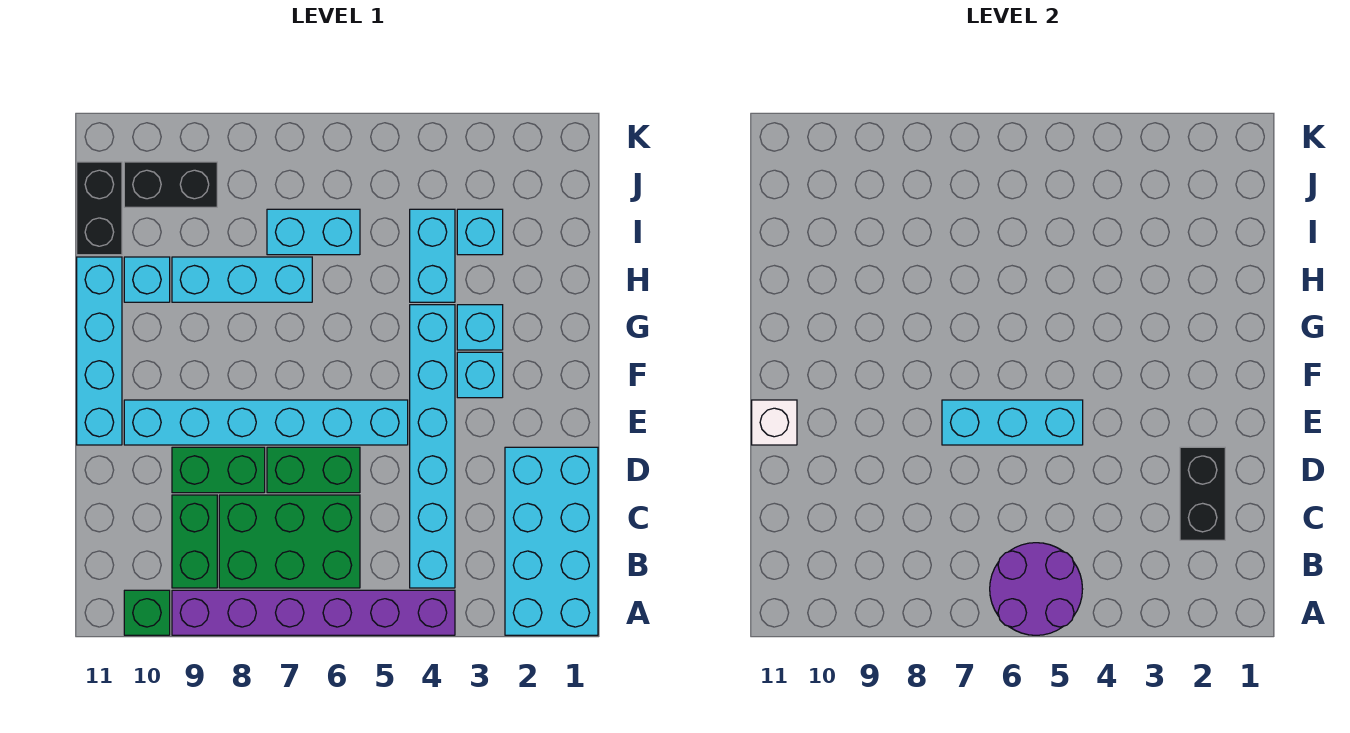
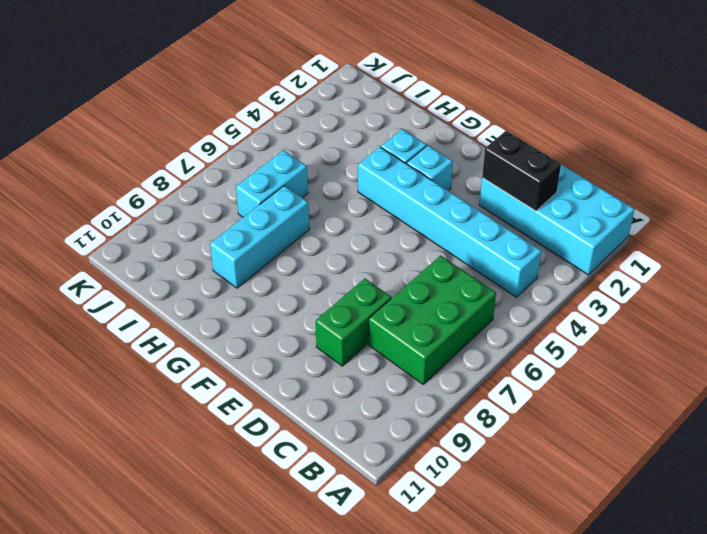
none -> purple brick A4:A9 level 1
none -> green brick A10 level 1
none -> green brick B9:C9 level 1

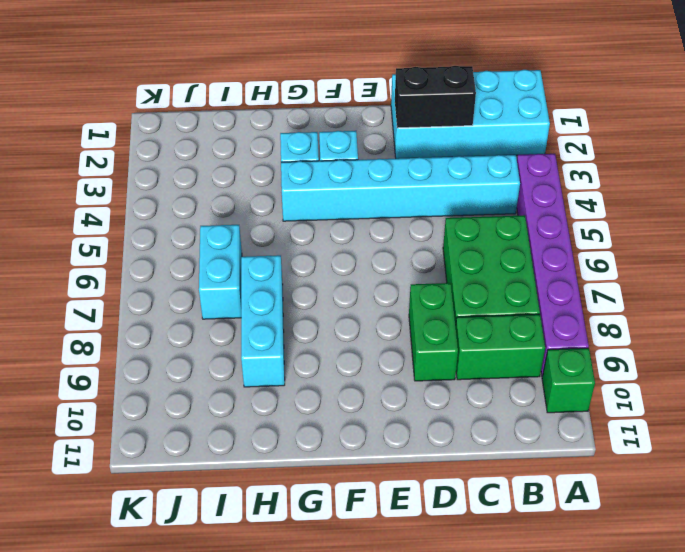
none -> green brick D6:D7 level 1
none -> cyan brick E5:E10 level 1
none -> cyan brick E11:H11 level 1

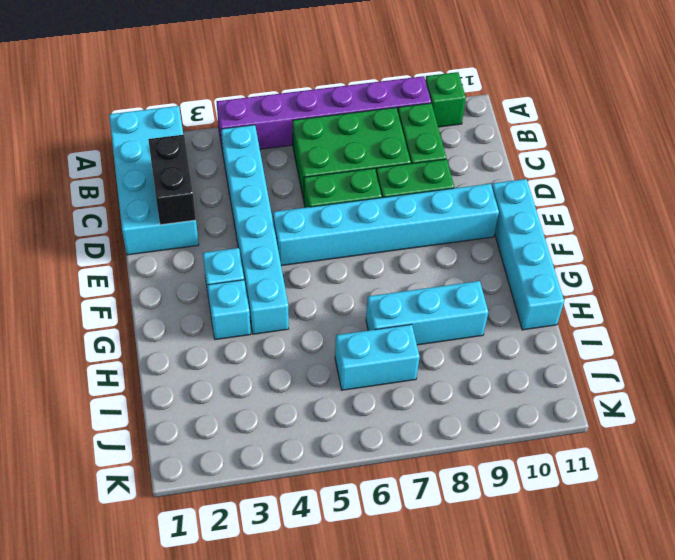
none -> cyan brick H4:I4 level 1
none -> cyan brick H10 level 1
none -> cyan brick I3 level 1

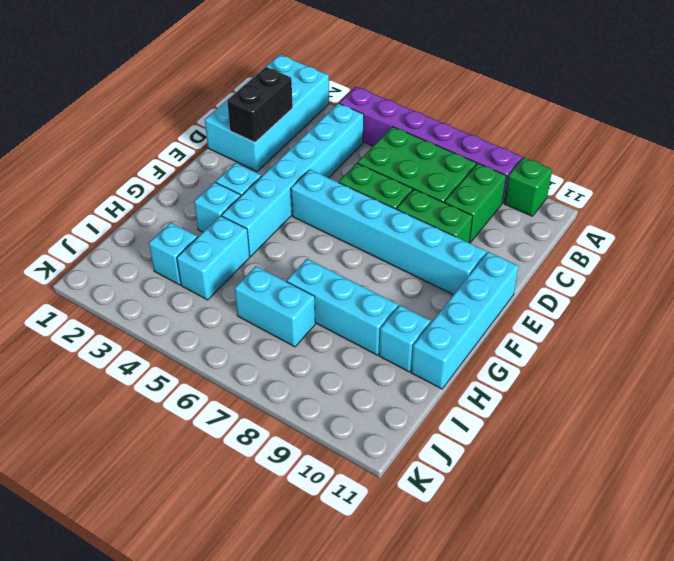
none -> black brick I11:J11 level 1
none -> black brick J9:J10 level 1
none -> purple round brick A5:B6 level 2

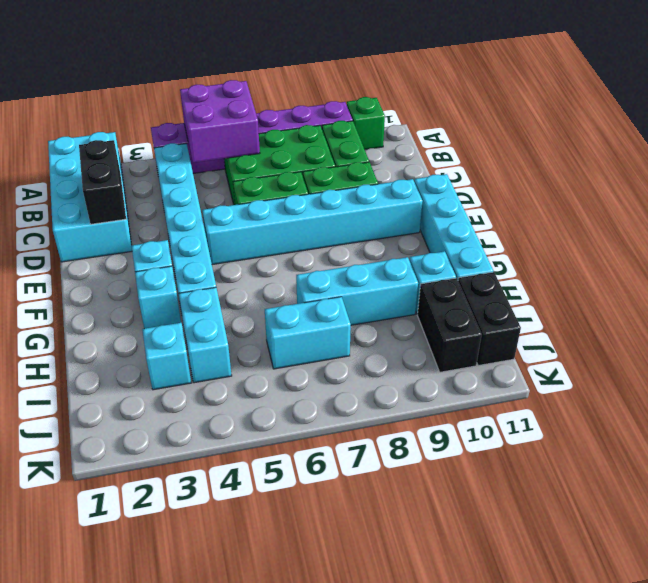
purple brick A5:B6 level 2 -> purple round brick A5:B6 level 2
black brick I10:J10 level 1 -> black brick J9:J10 level 1
none -> cyan brick E5:E7 level 2
none -> white brick E11 level 2

